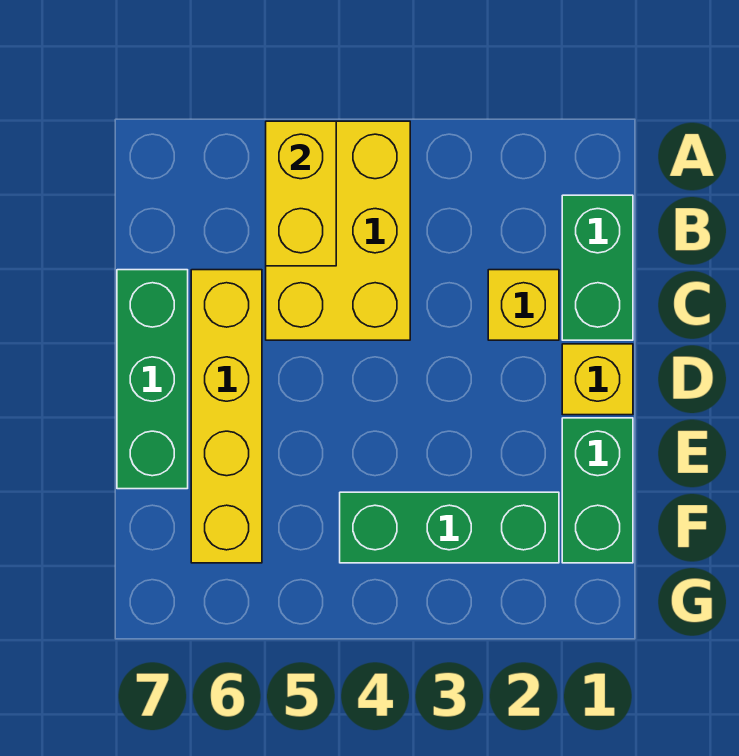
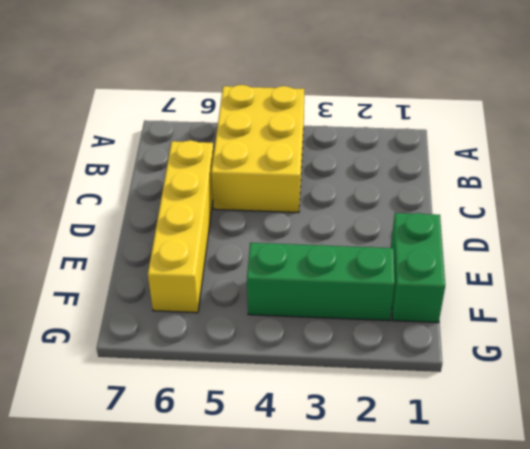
none -> green brick B1:C1 level 1
none -> yellow brick C2 level 1

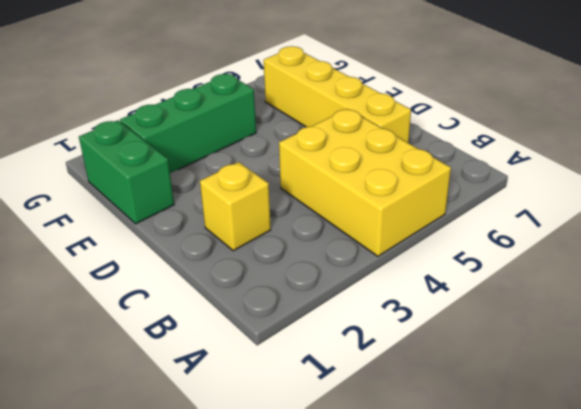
none -> green brick B1:C1 level 1
none -> green brick C7:E7 level 1

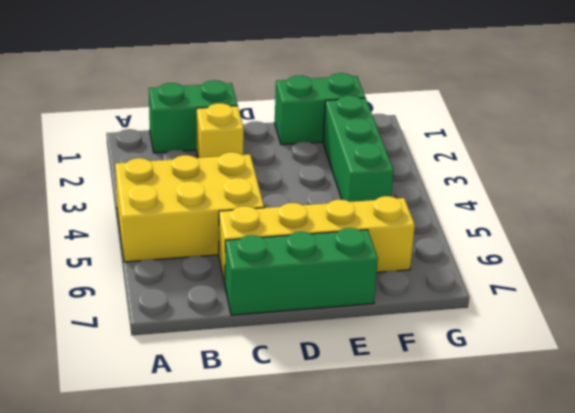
none -> yellow brick D1 level 1
none -> yellow brick A5:B5 level 2

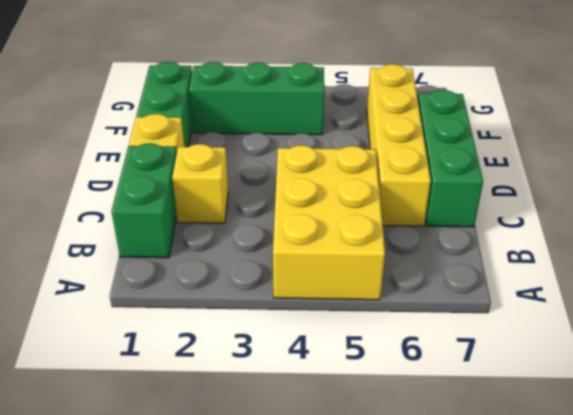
none -> yellow brick A5:B5 level 2

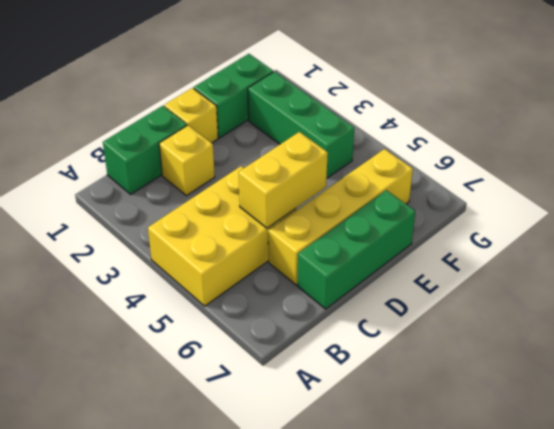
yellow brick C5:D5 level 2 -> yellow brick A5:B5 level 2

